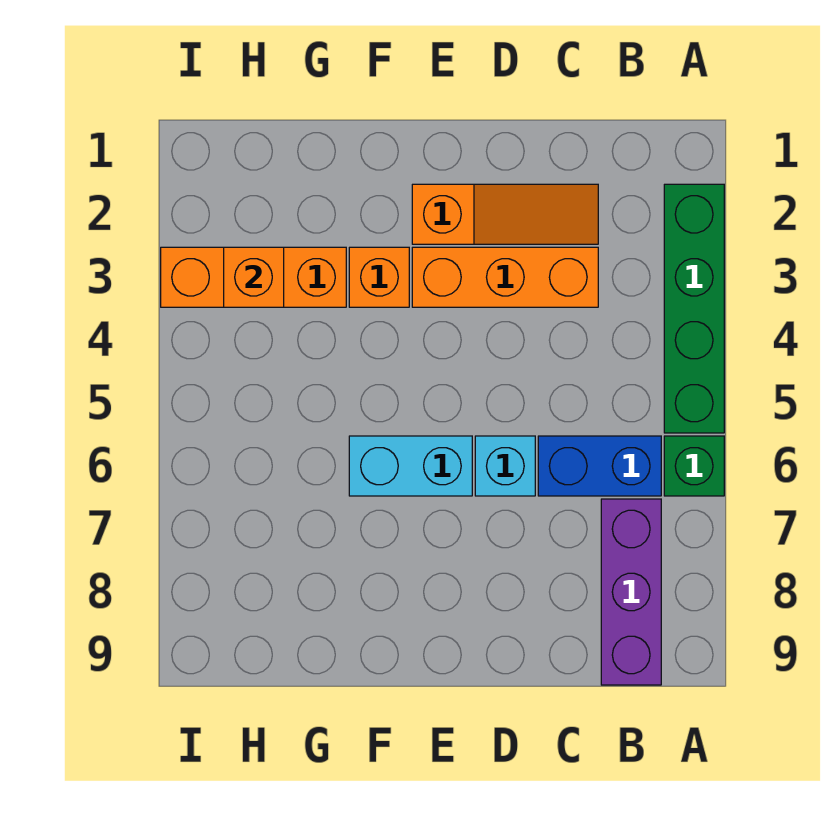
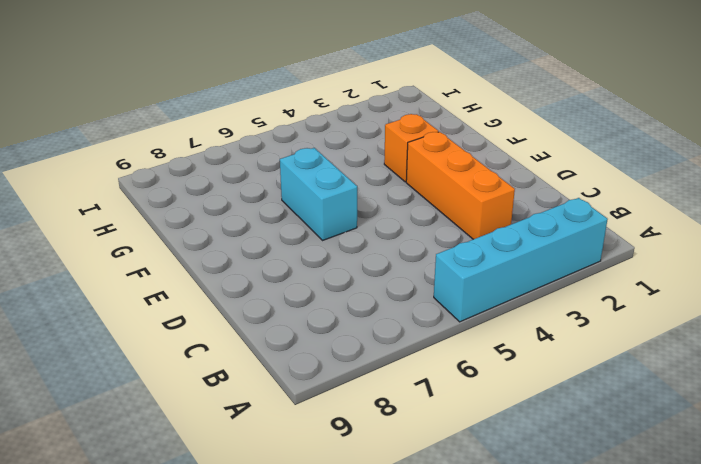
cyan brick A2:A5 level 1 -> green brick A2:A5 level 1
none -> green brick A6 level 1
none -> blue brick B6:C6 level 1

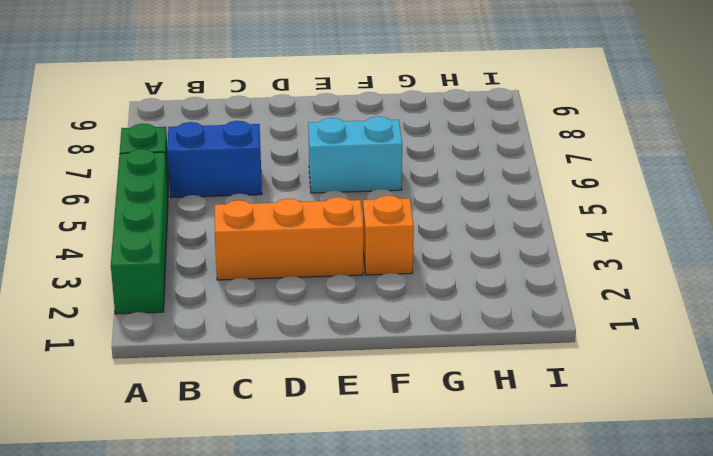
none -> purple brick B7:B9 level 1
none -> orange slope C2:E2 level 1 top E

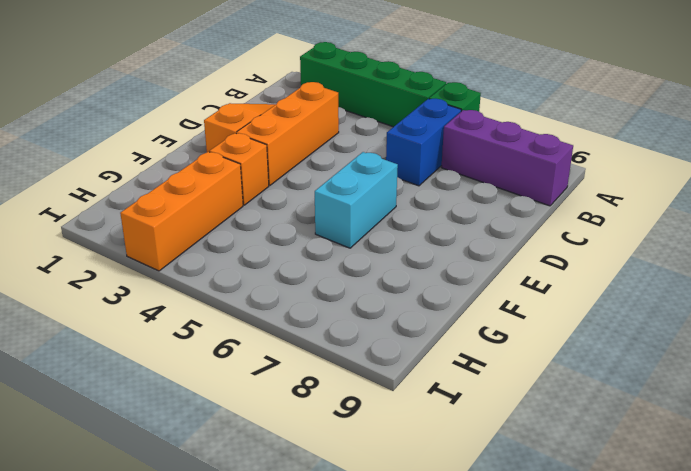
none -> cyan brick D6 level 1
none -> orange brick H3 level 2

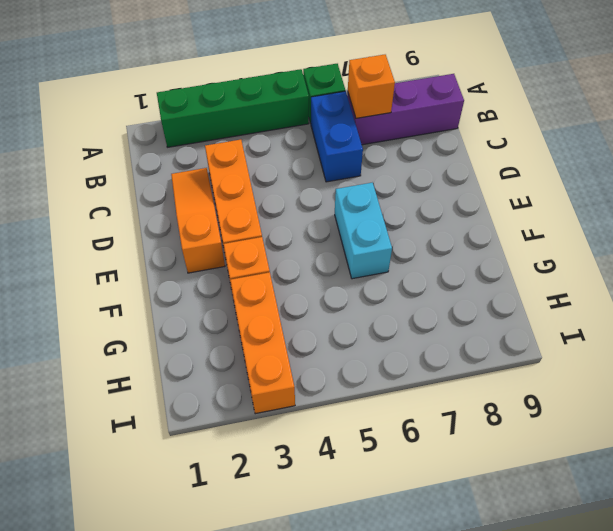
orange brick B7 level 2 -> orange brick H3 level 2
none -> cyan brick D6 level 1

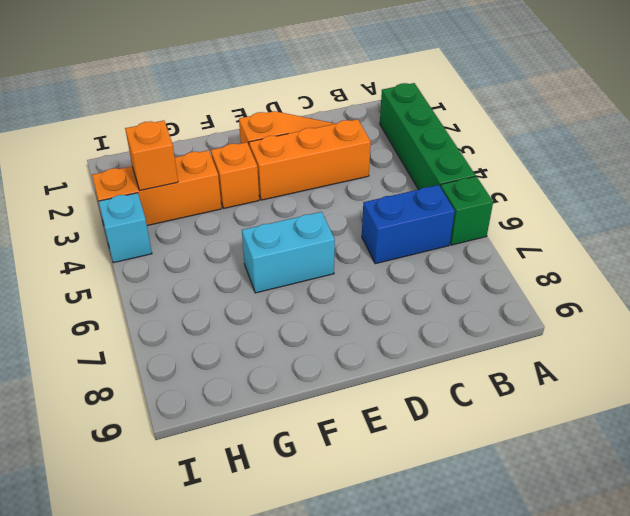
cyan brick I4 level 1 -> cyan brick D6 level 1
none -> purple brick B7:B9 level 1

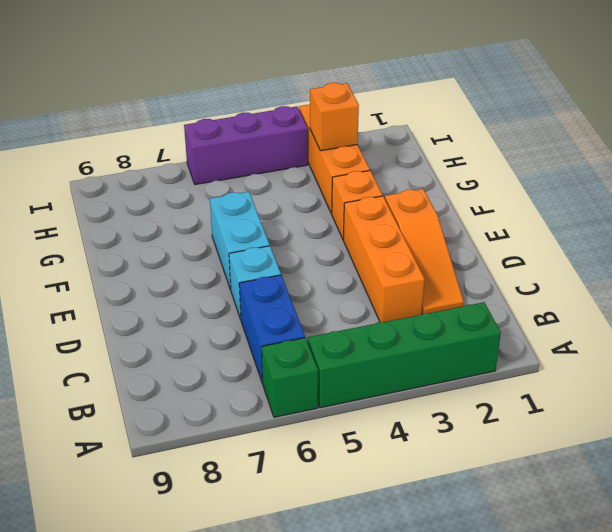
purple brick I4:I6 level 1 -> purple brick B7:B9 level 1

